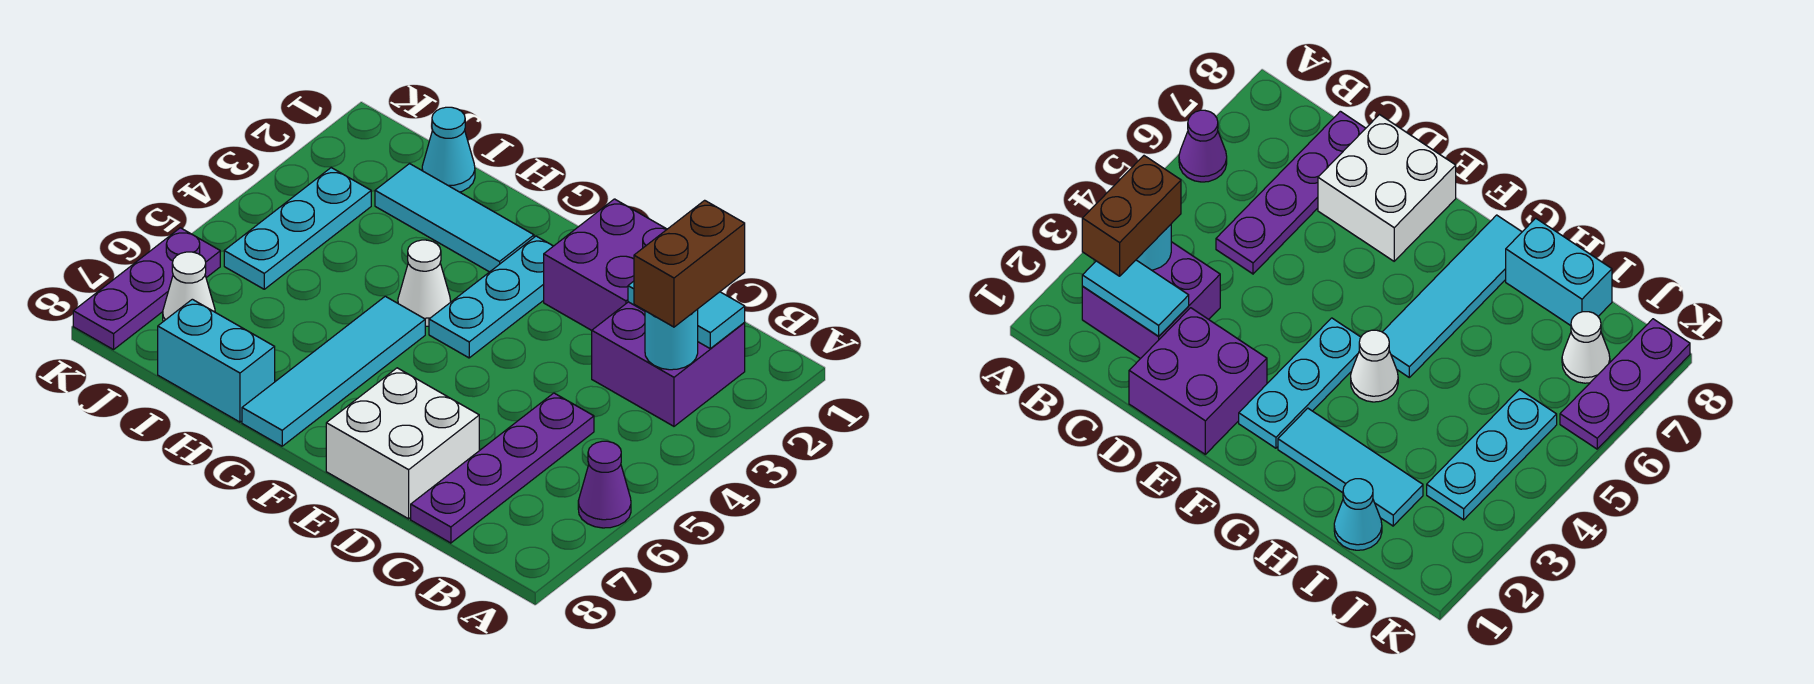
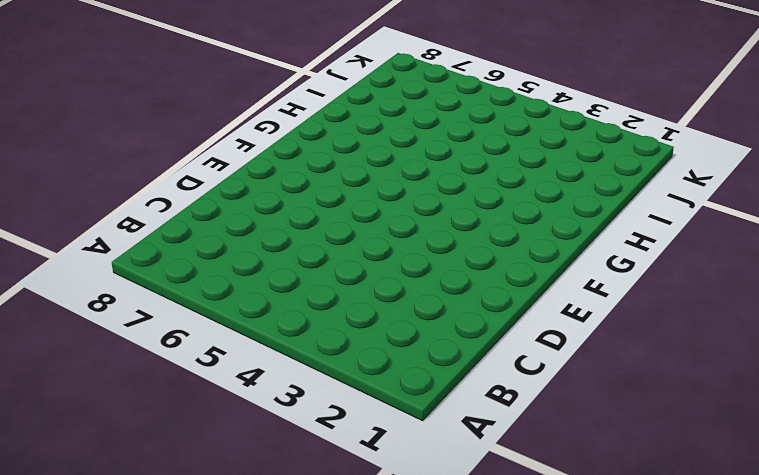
none -> purple cone A6 level 1
none -> purple brick B2:C3 level 1
none -> purple plate C5:C8 level 1

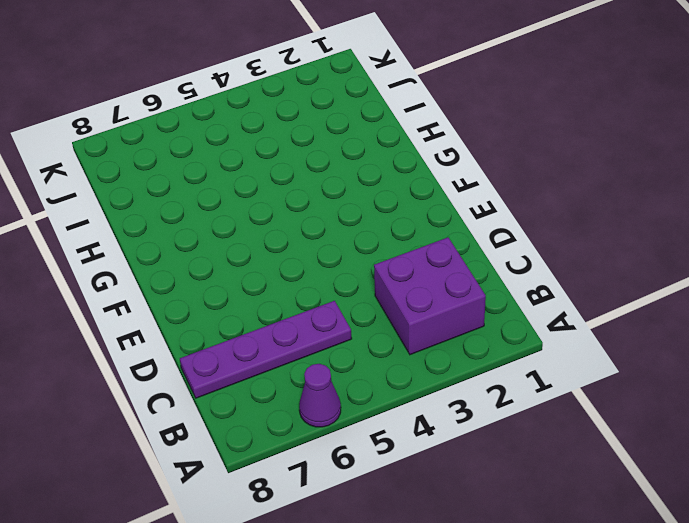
none -> purple brick D1:E2 level 1
none -> white brick D7:E8 level 1
none -> cyan plate F2:F4 level 1

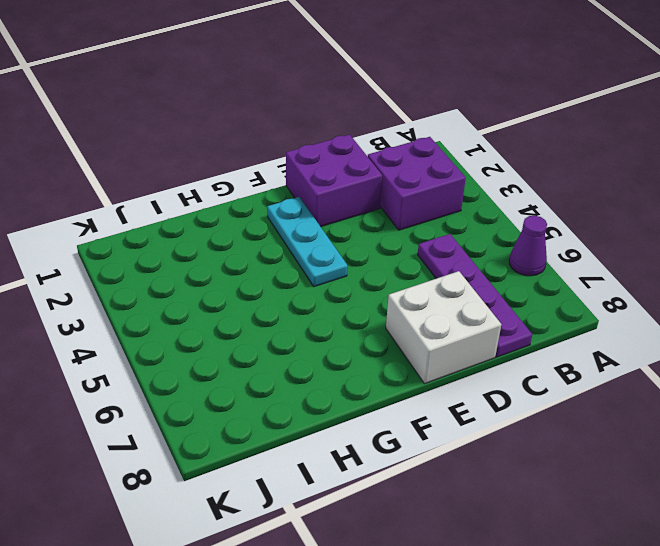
none -> cyan tile G2:I2 level 1
none -> white cone G4 level 1
none -> cyan tile G5:G8 level 1

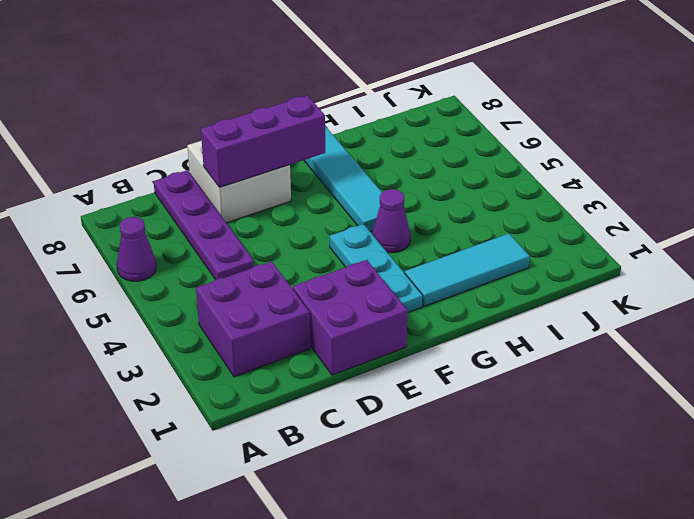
purple brick D7:F7 level 2 -> none
purple cone G4 level 1 -> white cone G4 level 1
none -> cyan brick H8:I8 level 1
none -> cyan cone I1 level 1
none -> cyan plate J3:J5 level 1

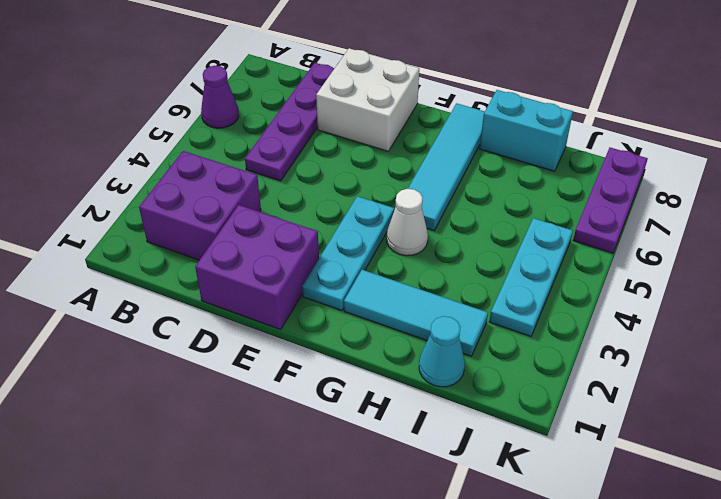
none -> white cone J7 level 1
none -> cyan tile B2:C2 level 2
none -> cyan round brick B3 level 2

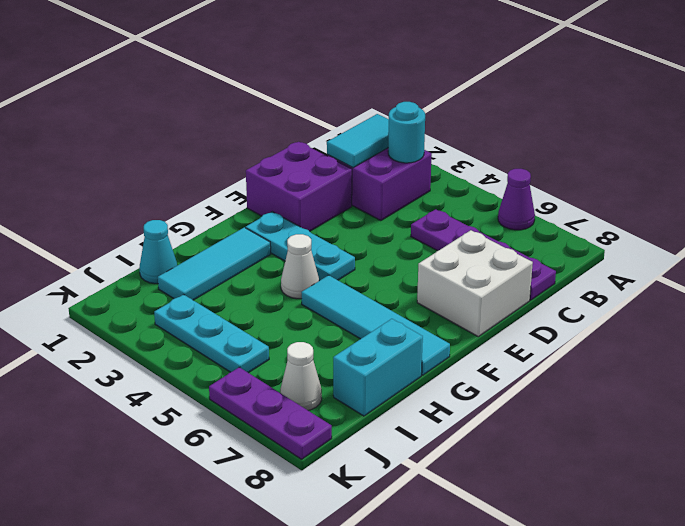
none -> brown brick B2:B3 level 3

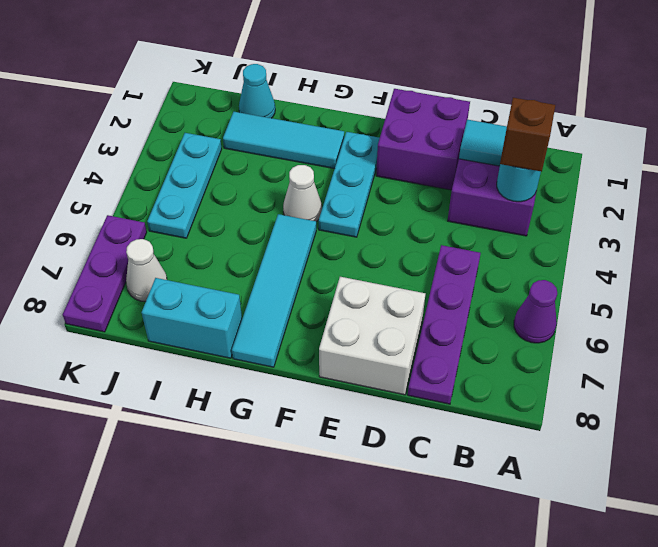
brown brick B3 level 3 -> brown brick B2:B3 level 3

